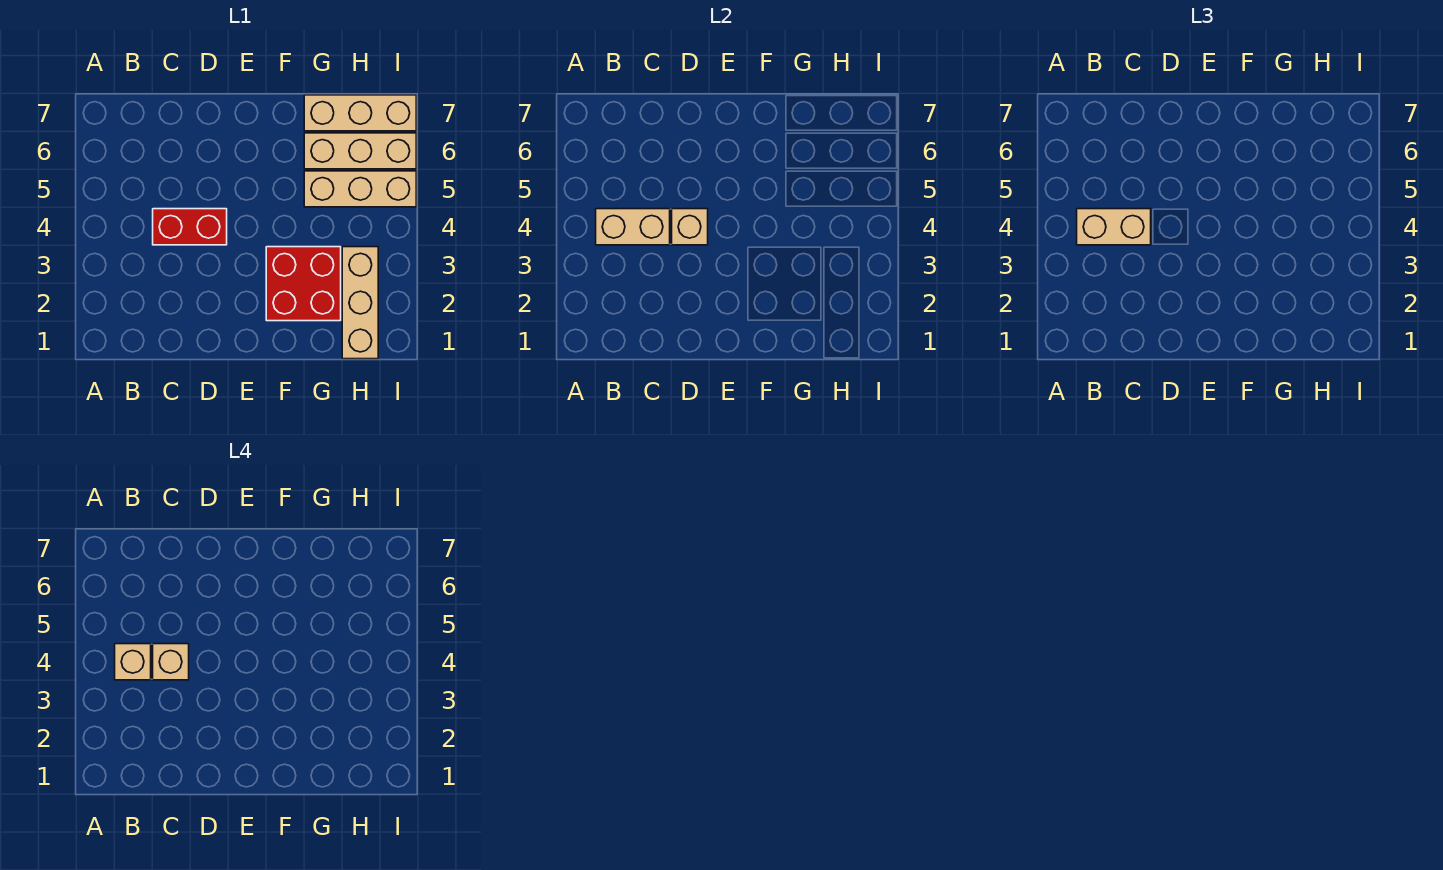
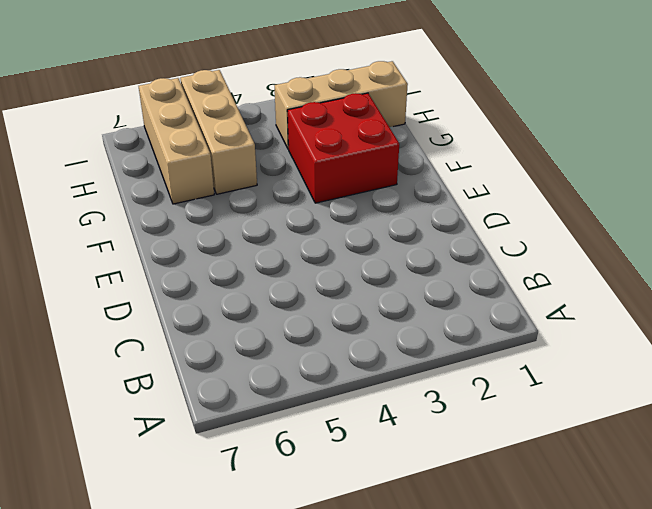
none -> red brick C4:D4 level 1
none -> tan brick G7:I7 level 1

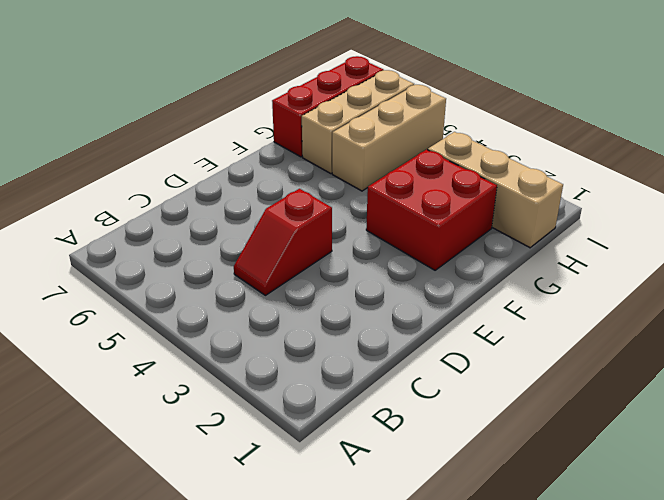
red slope C4:D4 level 1 top D -> red brick C4:D4 level 1
red brick G7:I7 level 1 -> tan brick G7:I7 level 1
none -> tan brick B4:C4 level 2
none -> tan brick D4 level 2

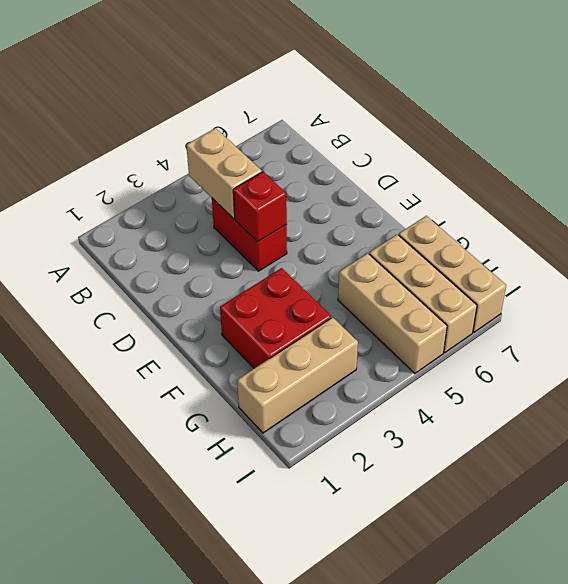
red brick D4 level 2 -> tan brick D4 level 2
none -> tan brick B4:C4 level 3
none -> tan brick B4 level 4

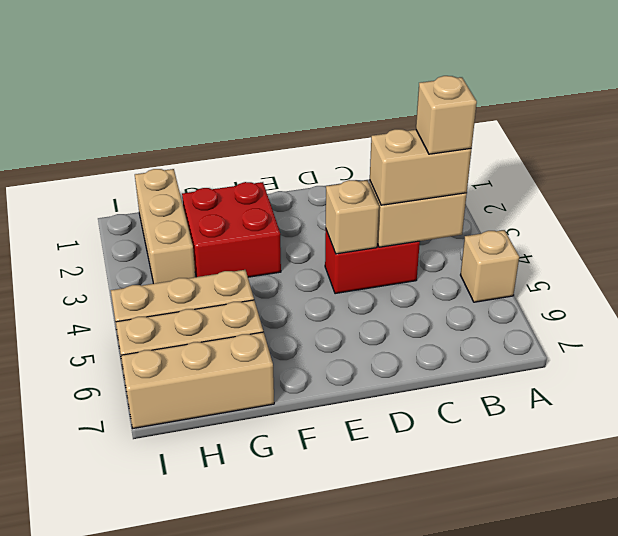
tan brick A5 level 1 -> tan brick C4 level 4

